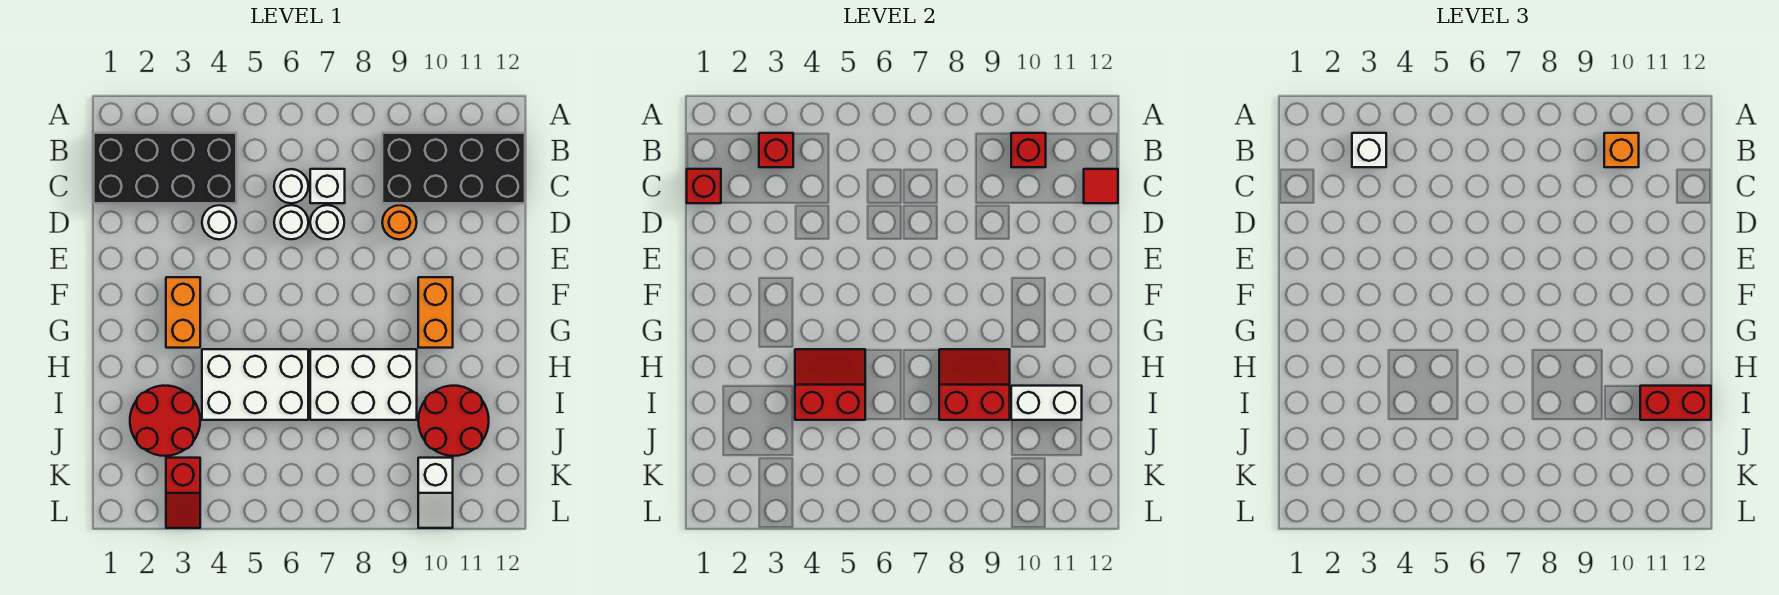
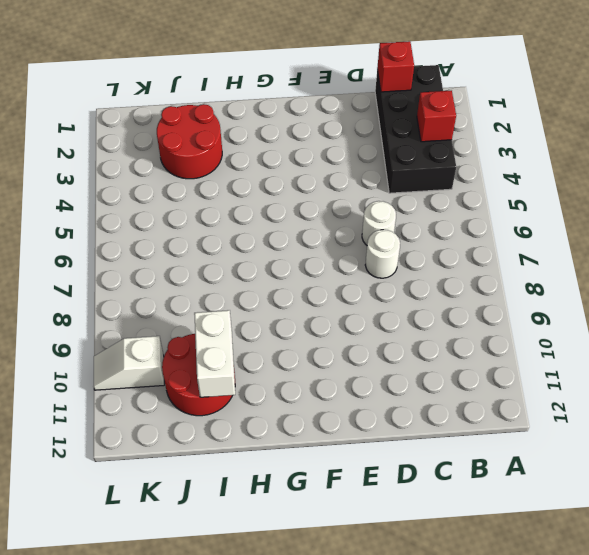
none -> black brick B9:C12 level 1
none -> white round brick C6 level 1
none -> white brick C7 level 1

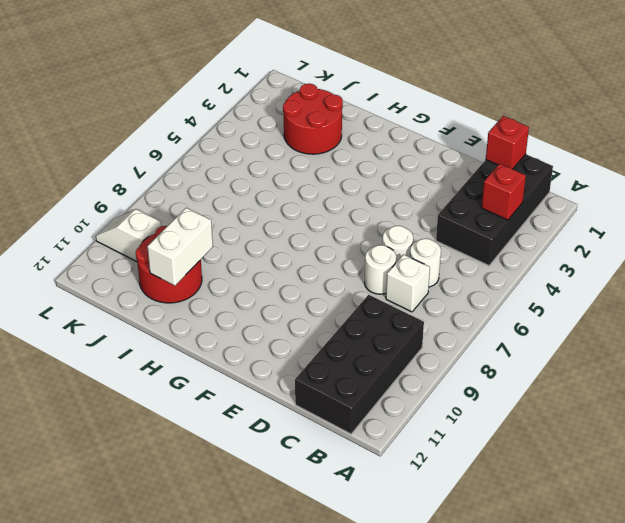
none -> white round brick D4 level 1
none -> orange round brick D9 level 1
none -> orange brick F3:G3 level 1

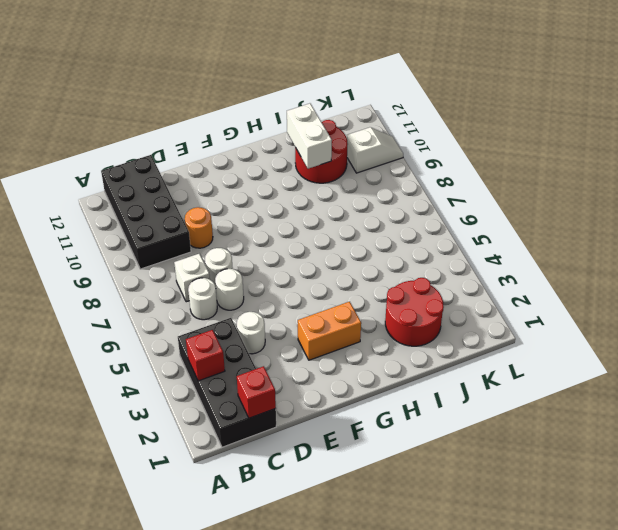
none -> orange brick F10:G10 level 1
none -> white brick H4:I6 level 1
none -> white brick H7:I9 level 1

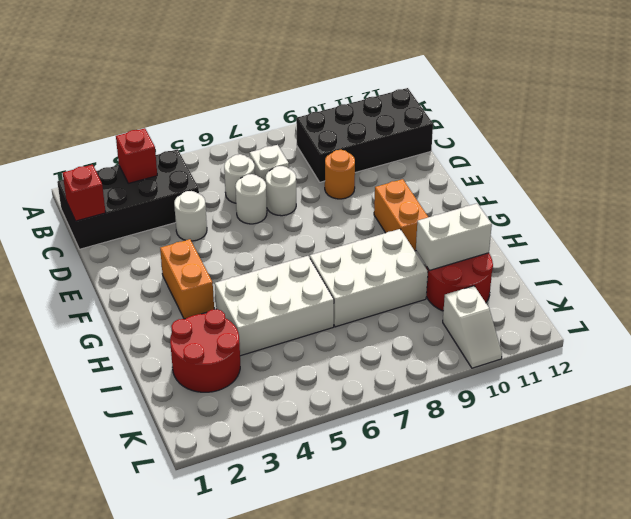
none -> red slope K3:L3 level 1 top K
none -> red brick B10 level 2
none -> red tile C12 level 2

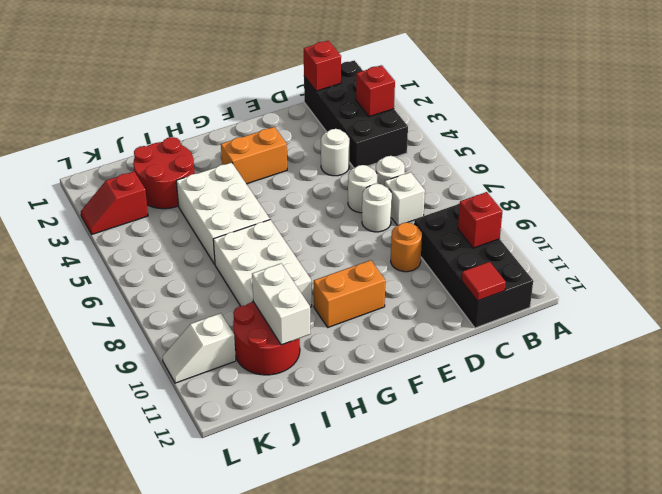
none -> red slope H4:I5 level 2 top I
none -> red slope H8:I9 level 2 top I
none -> white brick B3 level 3

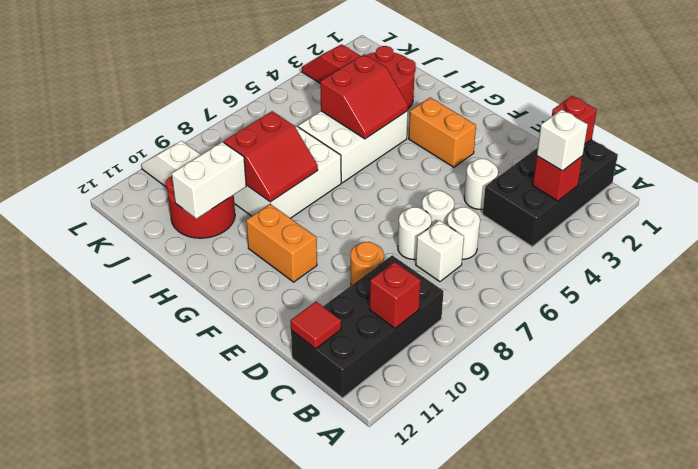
none -> orange brick B10 level 3
none -> red brick I11:I12 level 3

